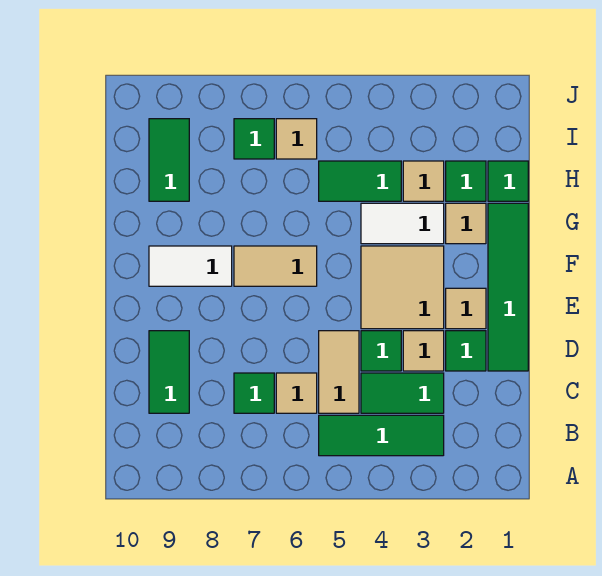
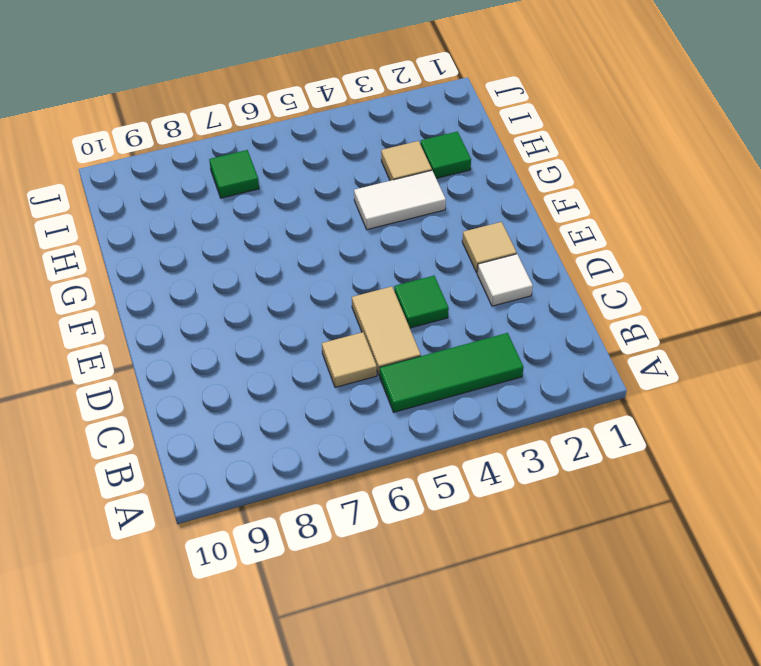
white tile D2 level 1 -> green tile D2 level 1
none -> green tile C3:C4 level 1
none -> green tile C7 level 1
none -> green tile C9:D9 level 1

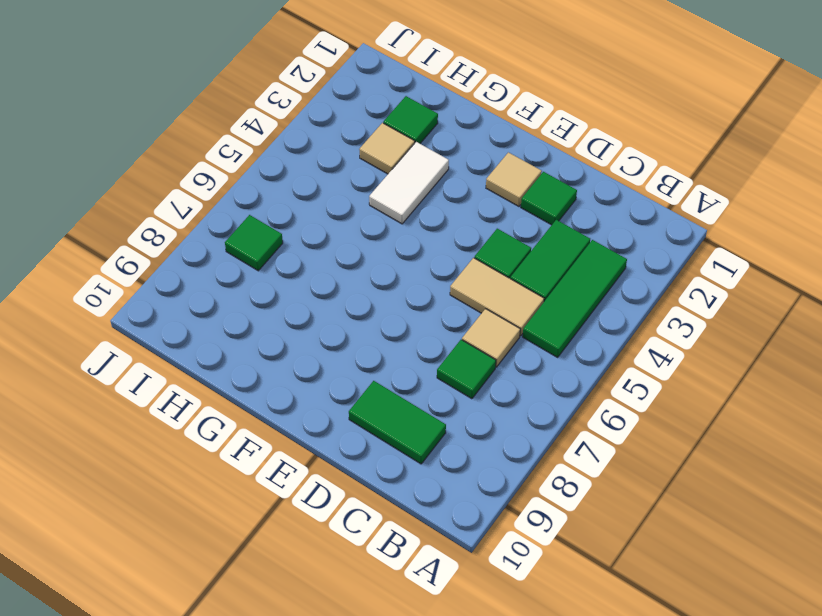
none -> green tile D1:G1 level 1
none -> tan tile D3 level 1
none -> tan tile E3:F4 level 1

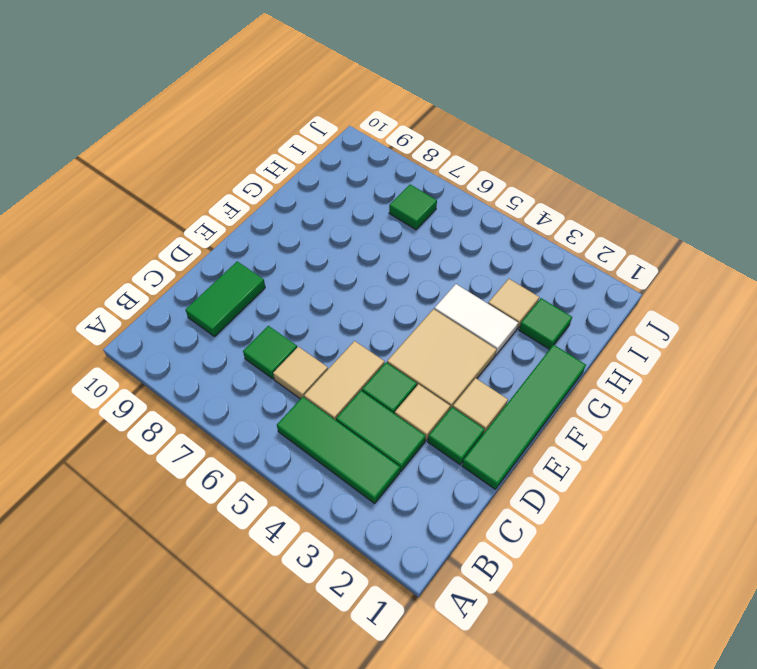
none -> tan tile F6:F7 level 1
none -> white tile F8:F9 level 1
none -> tan tile G2 level 1

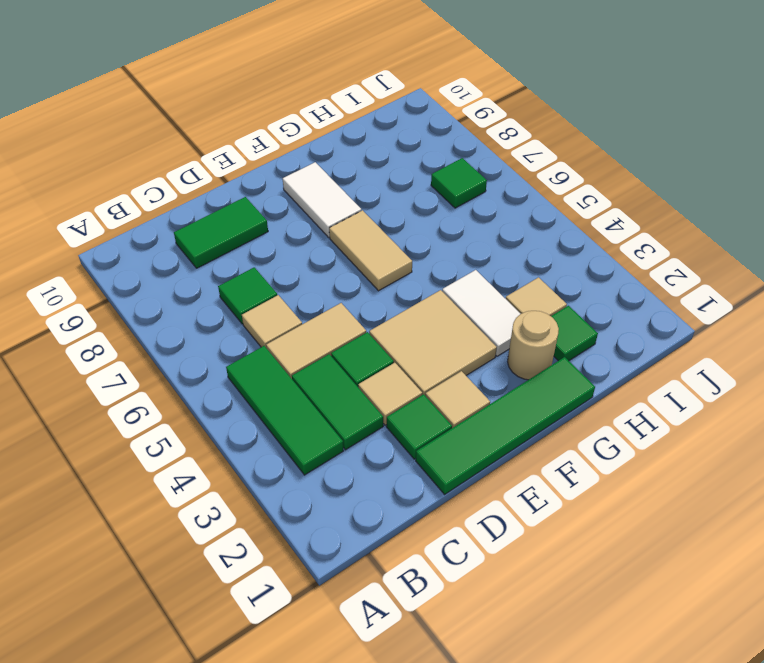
tan round brick G2 level 1 -> tan tile G2 level 1
none -> green tile H1 level 1
none -> green tile H4:H5 level 1
none -> green tile H9:I9 level 1

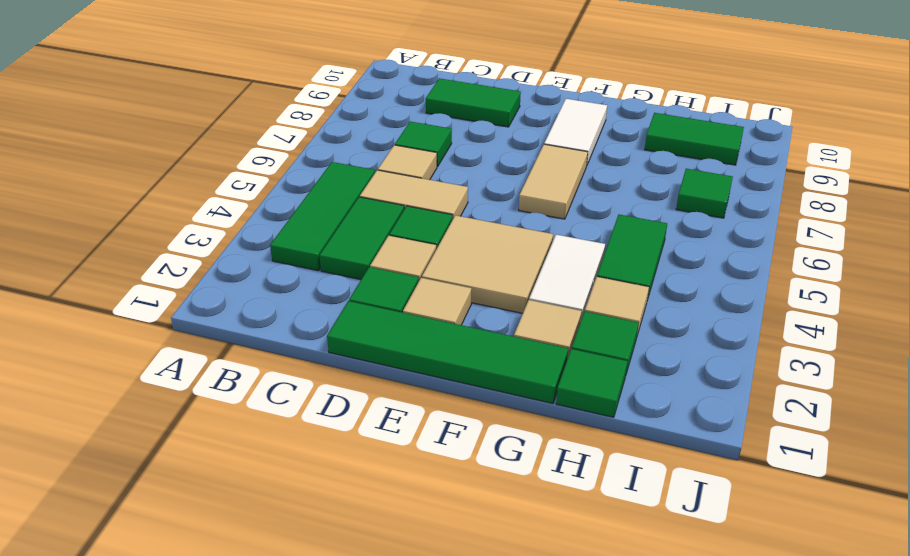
none -> tan tile I6 level 1

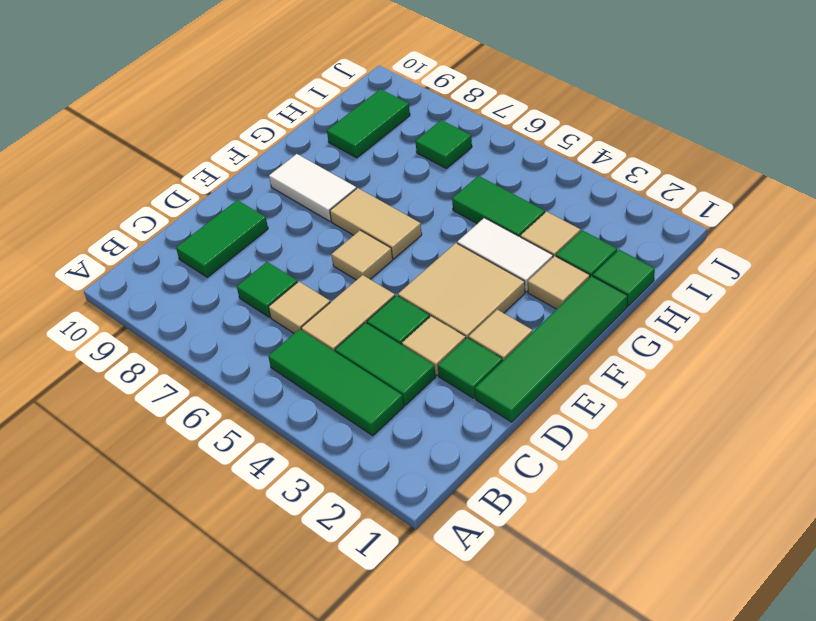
tan tile E6 level 1 -> tan tile I6 level 1

